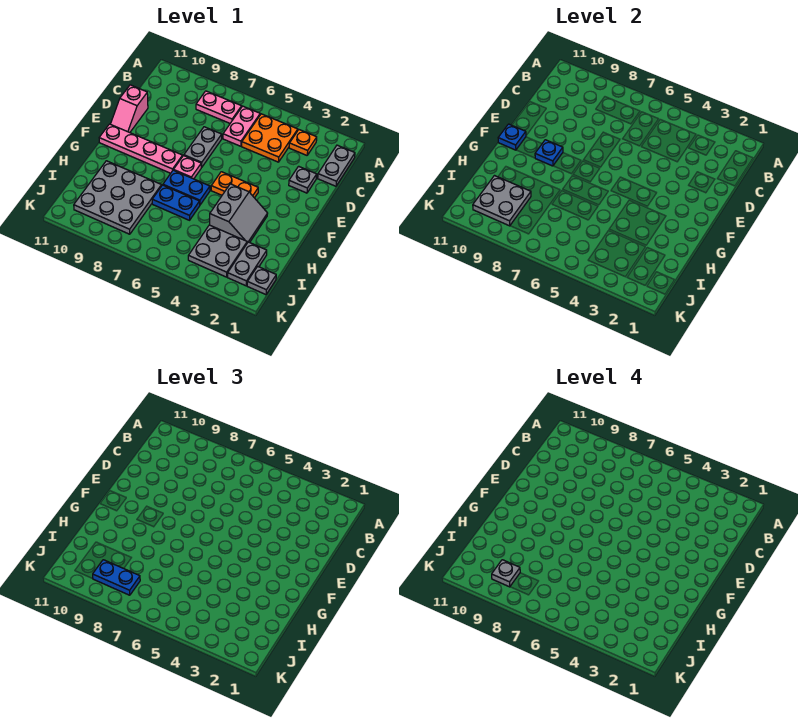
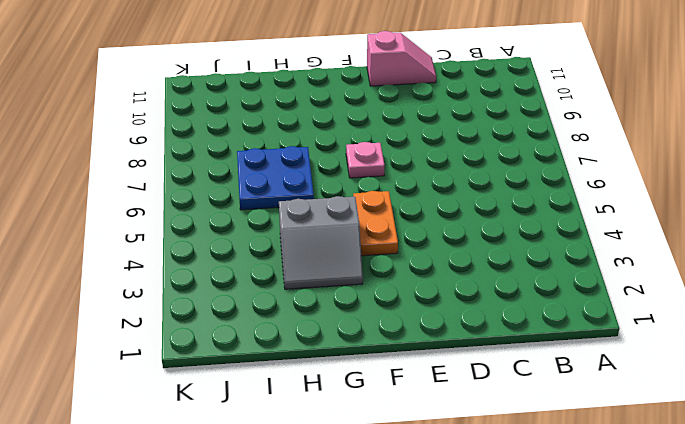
pink slope D11:E11 level 1 top E -> pink slope D11:E11 level 1 top D
blue plate H6:I7 level 1 -> blue plate H6:H7 level 1
none -> grey plate B1:C1 level 1
none -> orange plate B3 level 1
none -> orange plate B4:C5 level 1

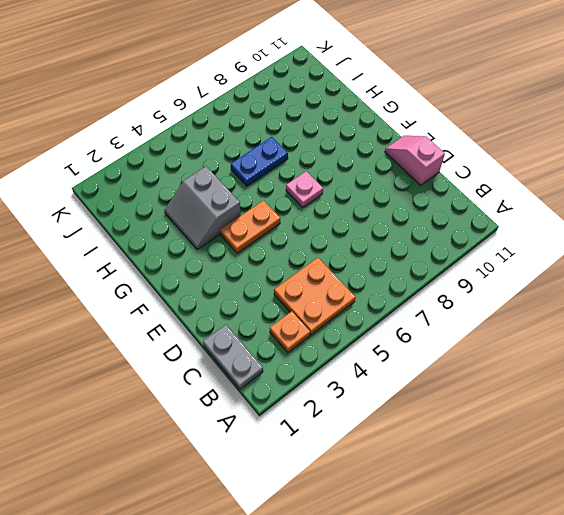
none -> pink plate B6:C6 level 1
none -> pink plate B7:B8 level 1
none -> grey plate D2 level 1

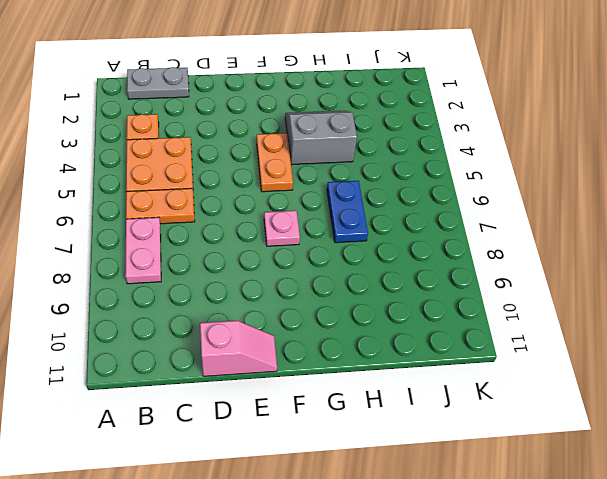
orange plate B6:C6 level 1 -> pink plate B6:C6 level 1
none -> grey plate D2 level 1
none -> grey plate D7:E7 level 1
none -> pink plate F8:F11 level 1

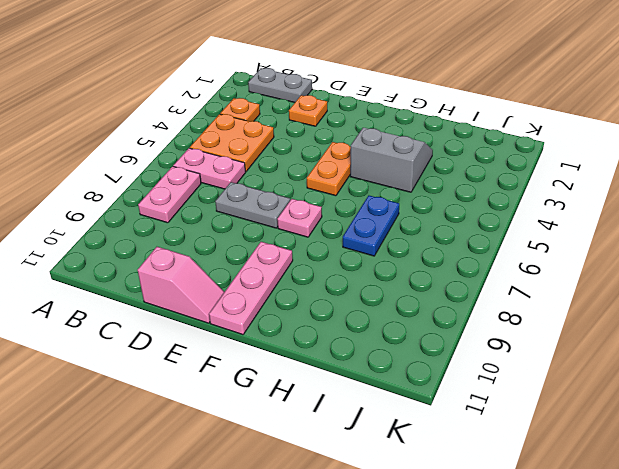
orange plate D2 level 1 -> grey plate D2 level 1
pink plate F9:F11 level 1 -> pink plate F8:F11 level 1
none -> blue plate G6:G7 level 1
none -> grey plate H8:J10 level 1
none -> grey plate I2:J2 level 1

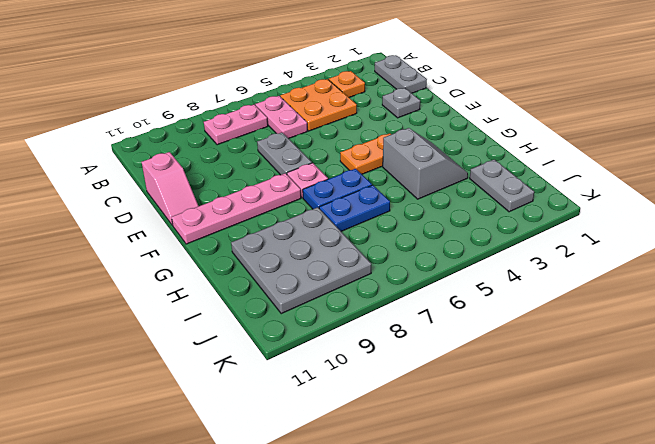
none -> grey plate I3:J4 level 1
none -> grey plate J1 level 1
none -> blue plate F9 level 2

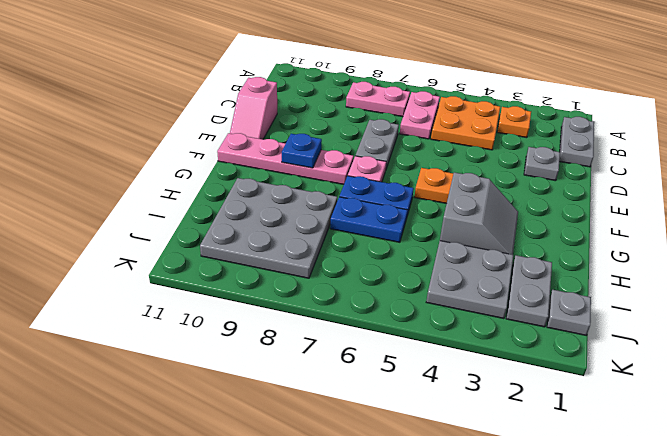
none -> blue plate F11 level 2
none -> grey plate I9:J10 level 2
none -> blue plate J8:J9 level 3

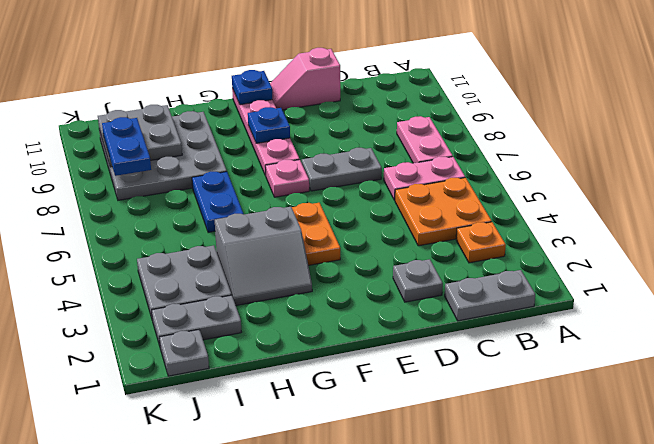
none -> blue plate G6:G7 level 1
none -> grey plate J9 level 4

